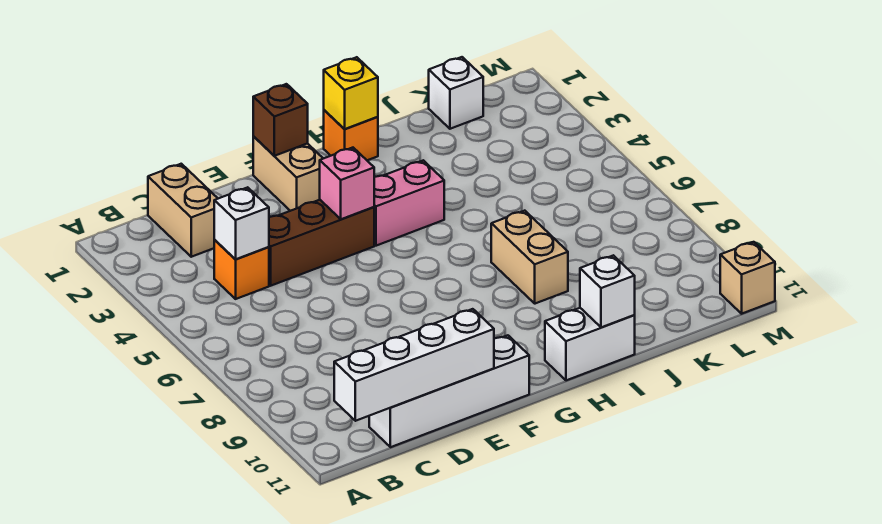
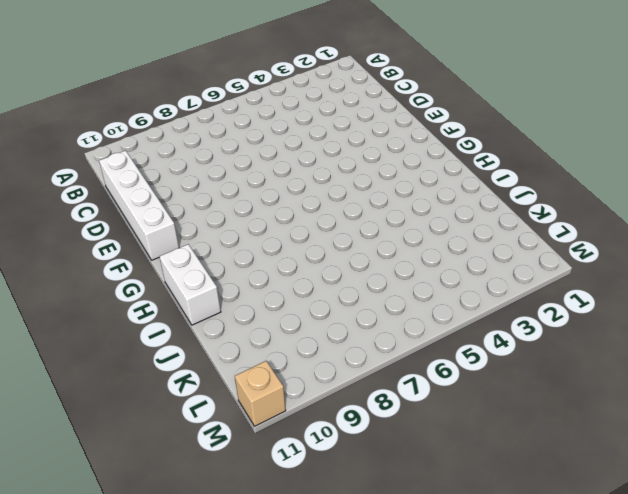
none -> tan brick C1:C2 level 1
none -> orange brick C4 level 1
none -> brown brick D4:F4 level 1

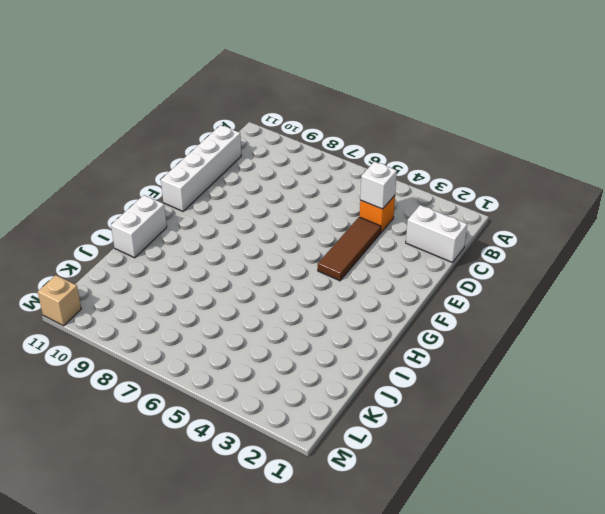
white brick C1:C2 level 1 -> tan brick C1:C2 level 1
brown tile D4:F4 level 1 -> brown brick D4:F4 level 1
none -> tan brick F1:F2 level 1
none -> pink brick G4:H4 level 1
none -> orange brick H1 level 1

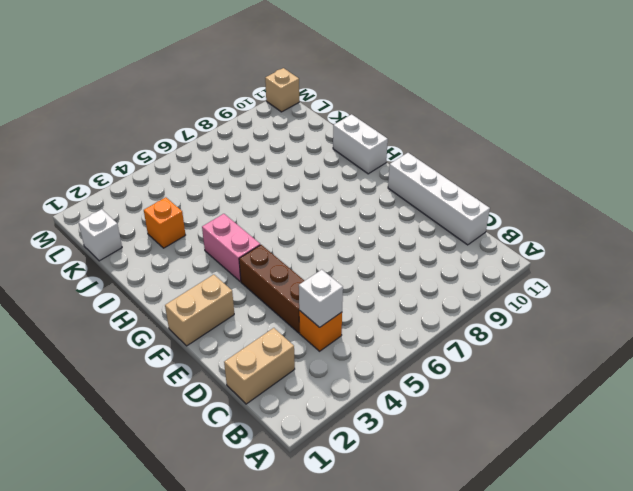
orange brick J3 level 1 -> orange brick H1 level 1
none -> tan brick I7:I8 level 1
none -> white brick B11:E11 level 2
none -> brown brick F1 level 2

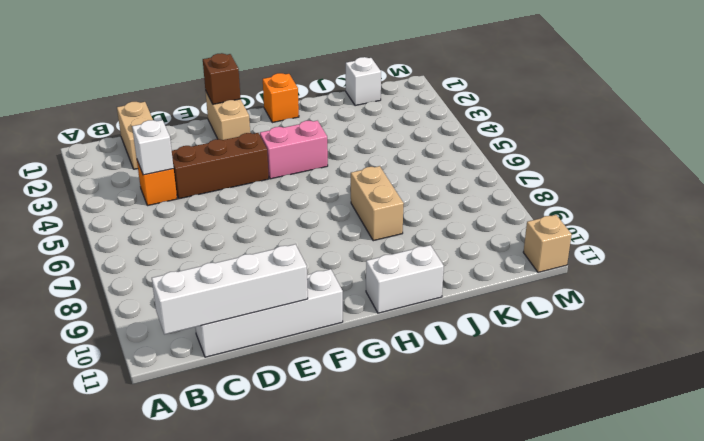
none -> pink brick F4 level 2
none -> yellow brick H1 level 2
none -> white brick I11 level 2

